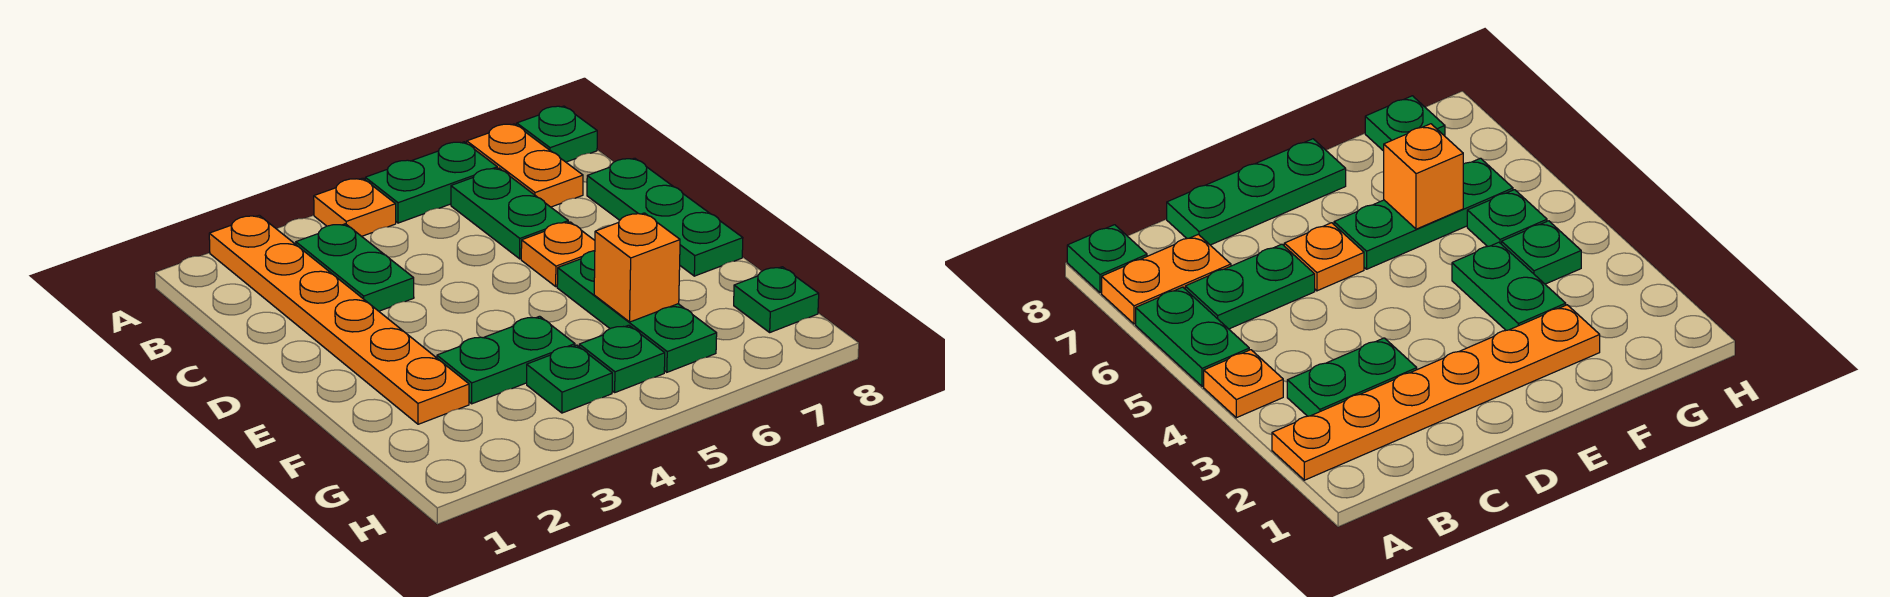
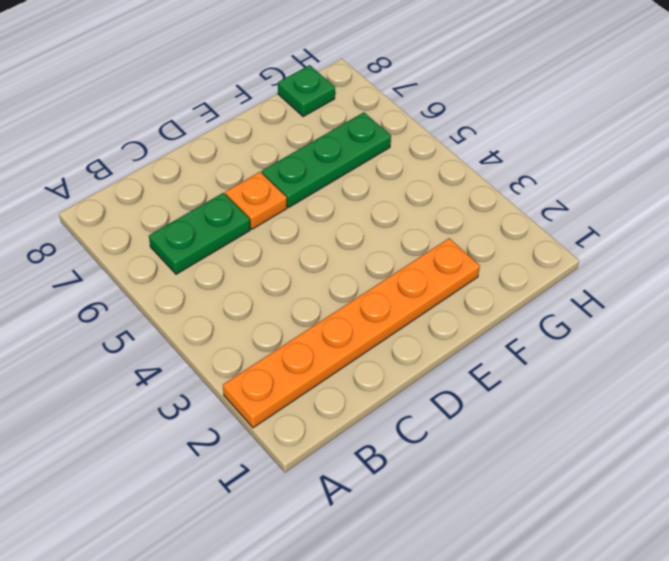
none -> orange plate A4 level 1
none -> green plate A5:A6 level 1
none -> orange plate A7:B7 level 1

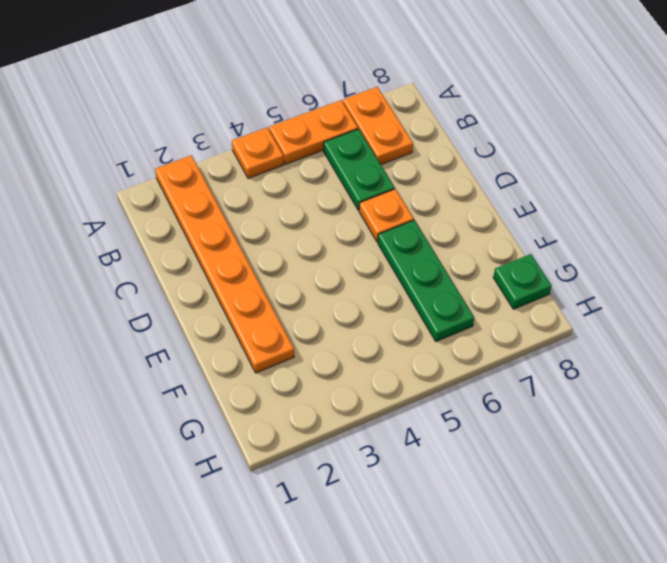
orange plate A5:A6 level 1 -> green plate A5:A6 level 1
none -> green plate A8 level 1
none -> green plate B3:C3 level 1
none -> green plate C8:E8 level 1

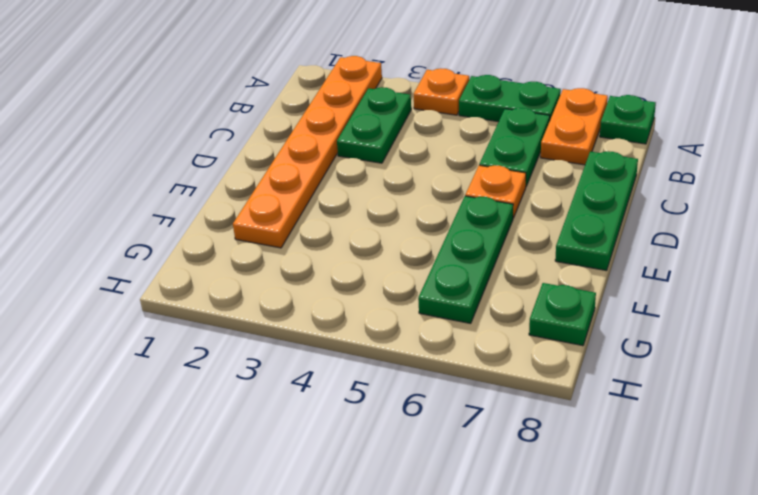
none -> green plate F3:F4 level 1
none -> green plate G4 level 1
none -> green plate G5 level 1

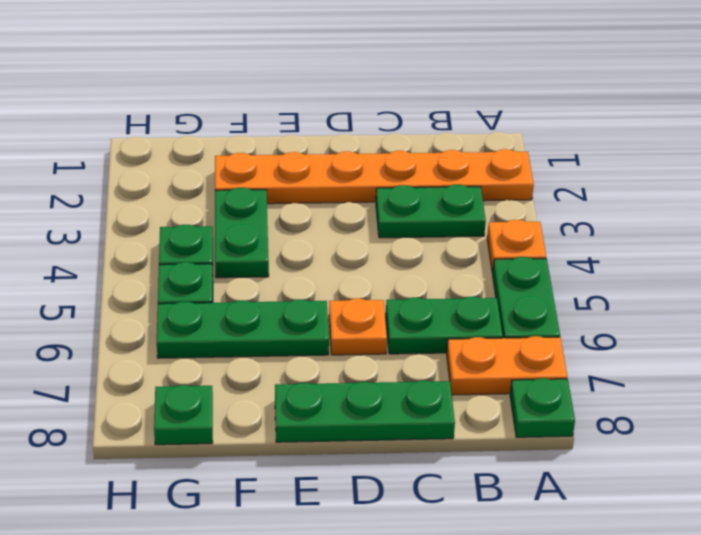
none -> orange brick F6 level 2

